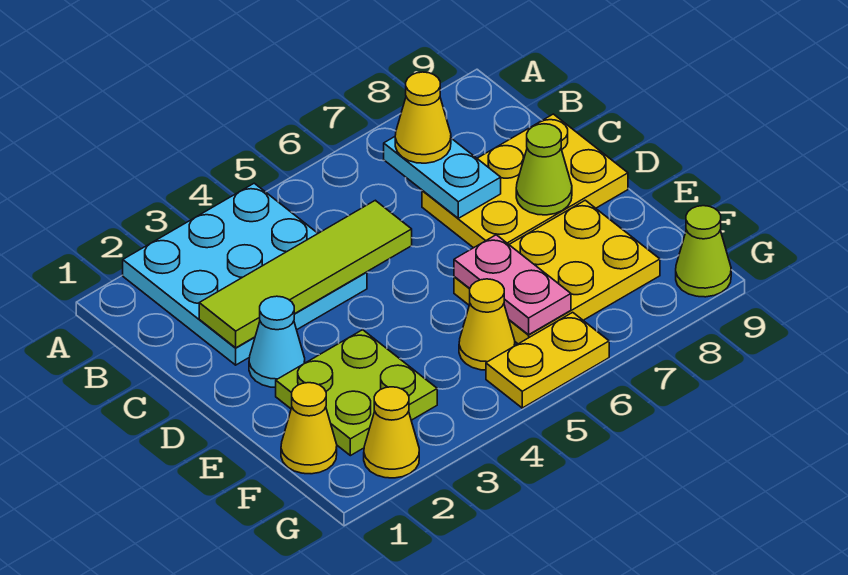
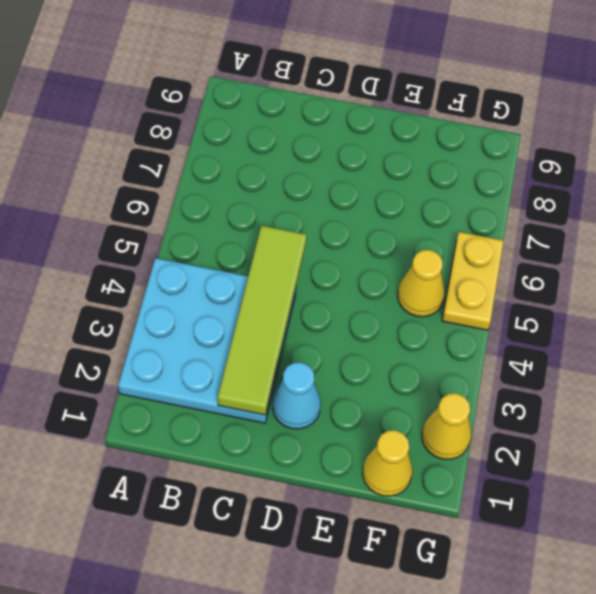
none -> yellow plate C7:D9 level 1
none -> lime plate E2:F3 level 1
none -> yellow plate E6:F8 level 1

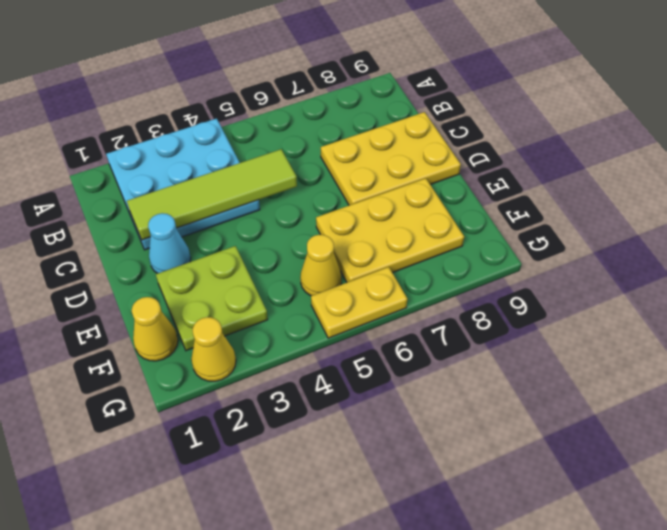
none -> lime cone G9 level 1
none -> cyan plate B7:C7 level 2
none -> lime cone D8 level 2

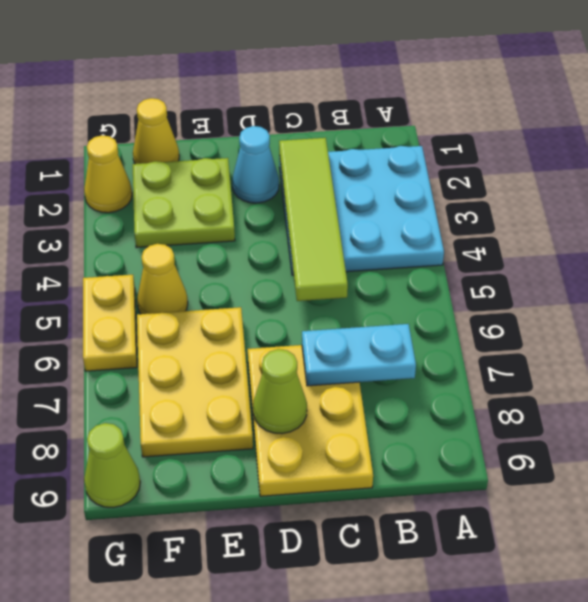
none -> pink plate E6:F6 level 2
none -> yellow cone B7 level 3

